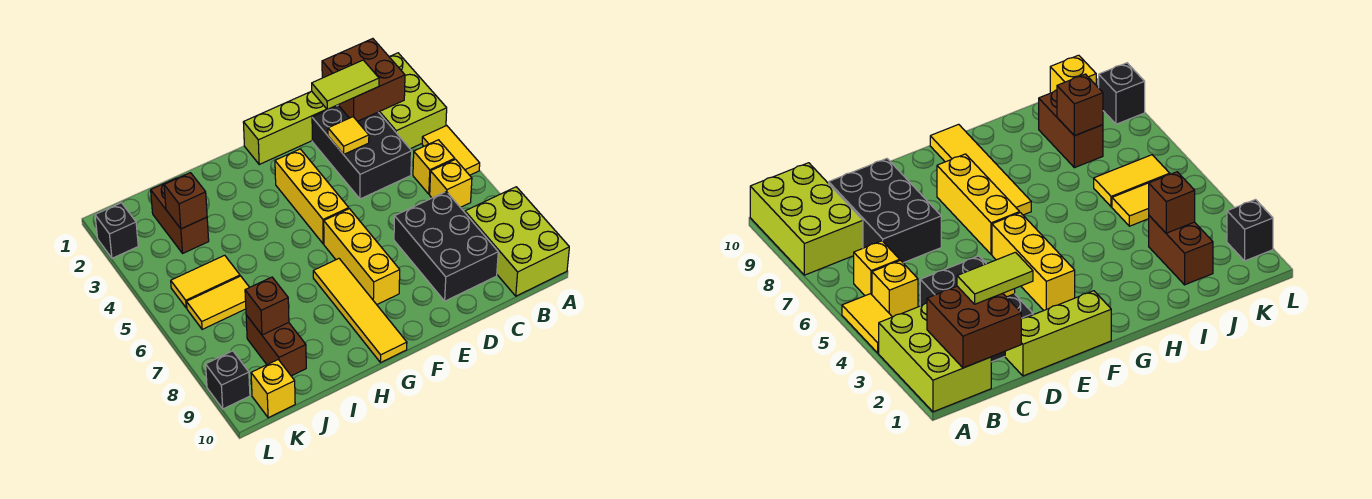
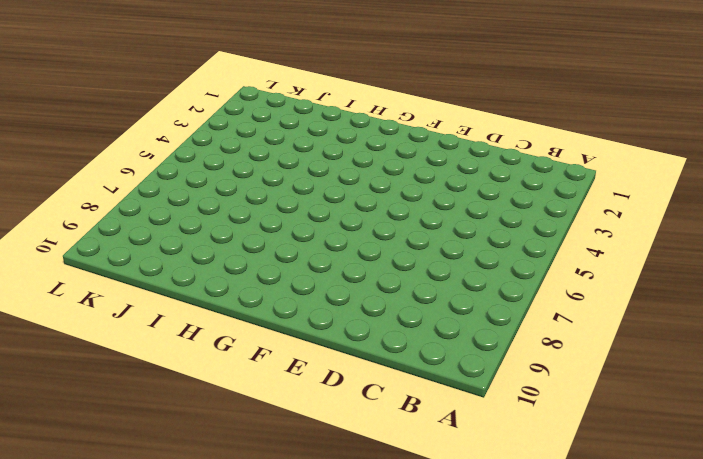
none -> lime brick A1:B3 level 1
none -> yellow tile A4:A5 level 1
none -> lime brick A8:B10 level 1

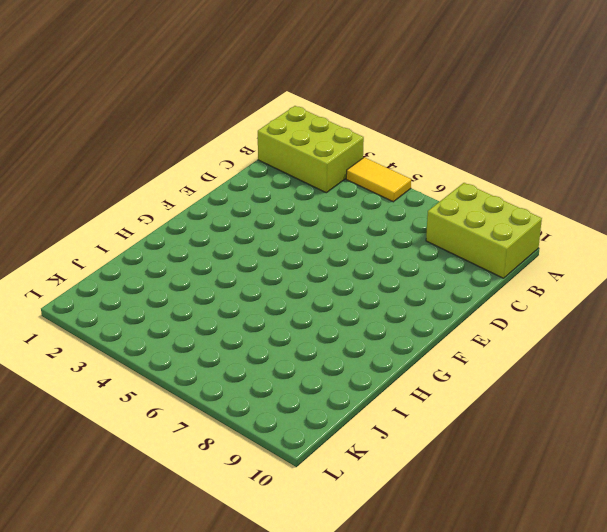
none -> yellow brick B5 level 1
none -> yellow brick B6 level 1
none -> black brick C2:D4 level 1

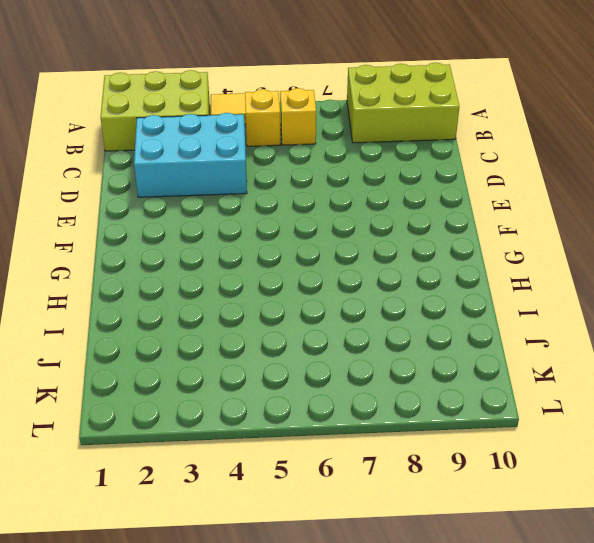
cyan brick C2:D4 level 1 -> black brick C2:D4 level 1
none -> black brick C7:D9 level 1
none -> lime brick D1:F1 level 1
none -> yellow brick F3:F5 level 1

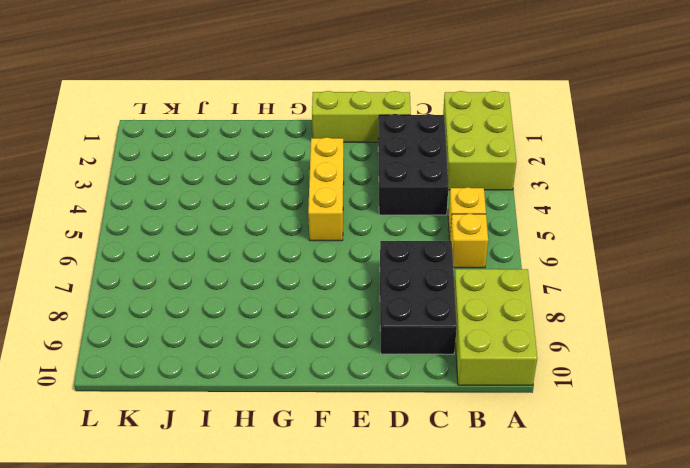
none -> yellow tile A4:A5 level 1
none -> yellow brick F6:F8 level 1
none -> yellow tile G7:G10 level 1

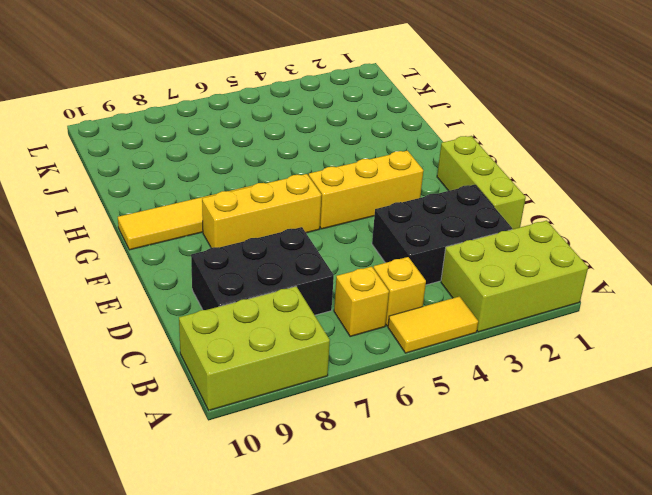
none -> brown brick J2:J3 level 1
none -> yellow tile J5:K5 level 1
none -> yellow tile J6:K6 level 1

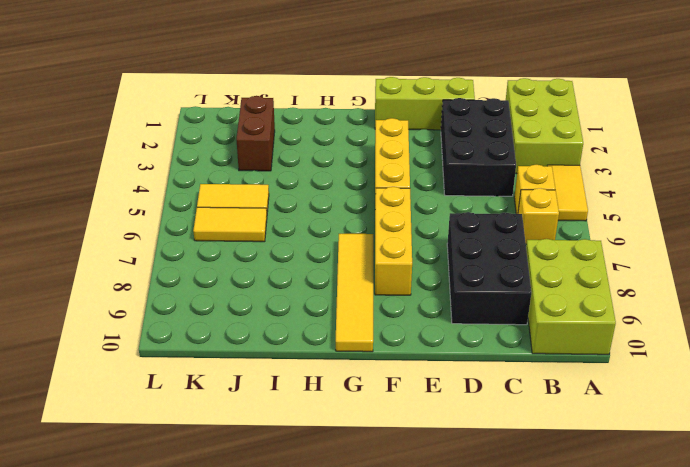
none -> brown brick J8:J9 level 1
none -> yellow brick K10 level 1
none -> black brick L2 level 1

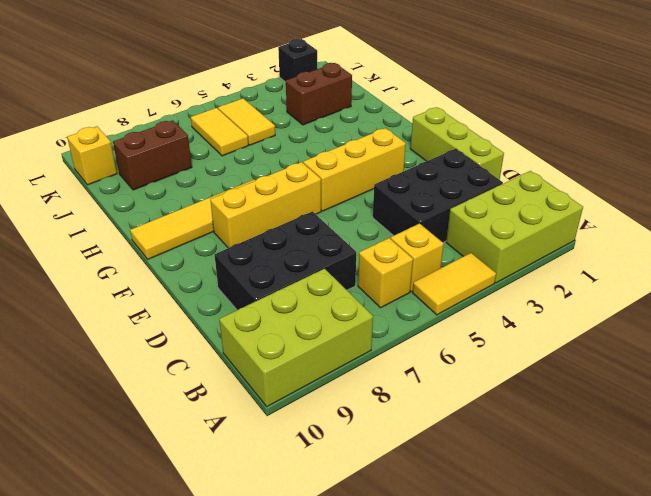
none -> black brick L9 level 1
none -> brown brick B1:C2 level 2
none -> yellow tile D3 level 2

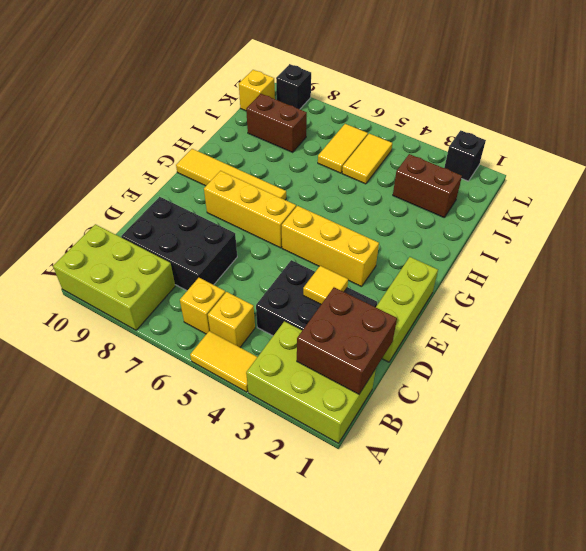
none -> brown brick J3 level 2
none -> brown brick J8 level 2
none -> lime tile C2:D2 level 3

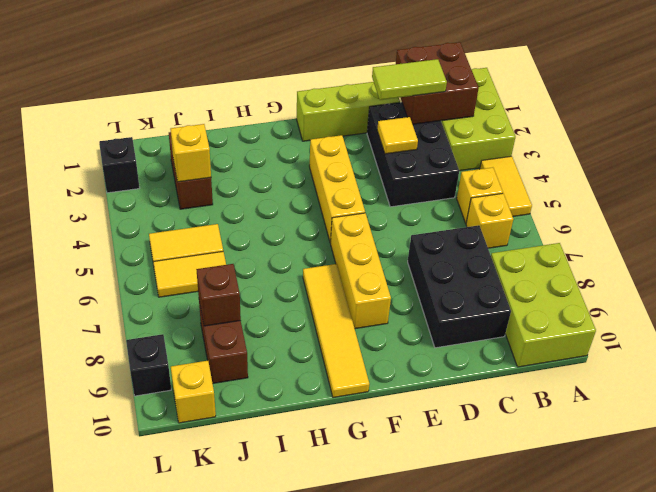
yellow brick J3 level 2 -> brown brick J3 level 2

